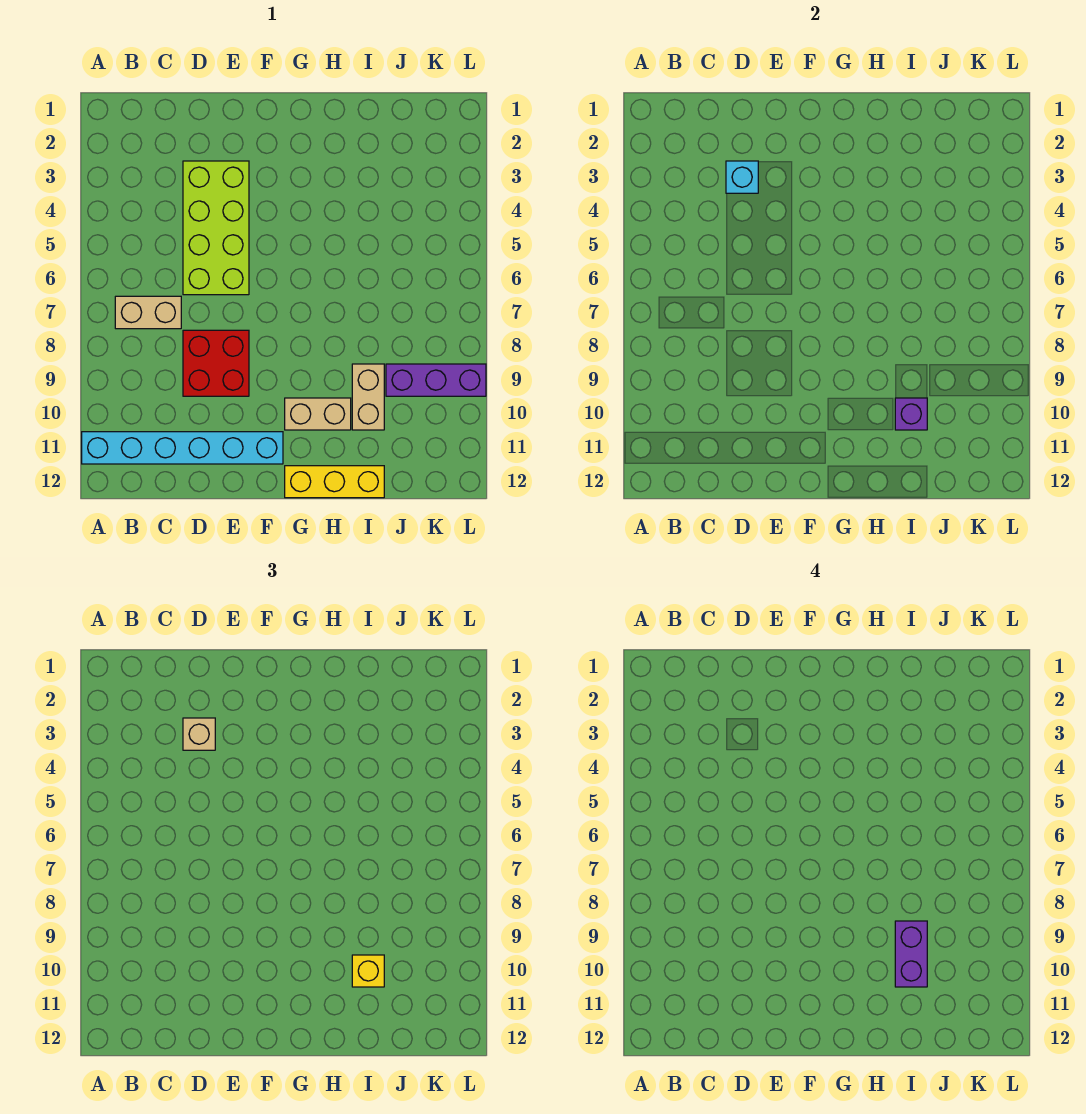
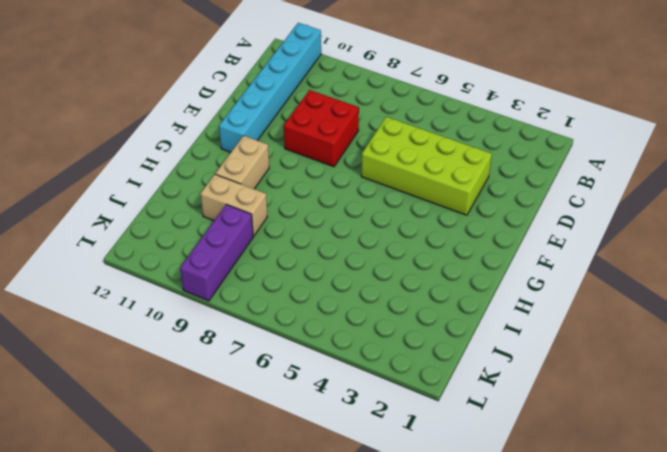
none -> tan brick B7:C7 level 1
none -> yellow brick G12:I12 level 1
none -> cyan brick D3 level 2

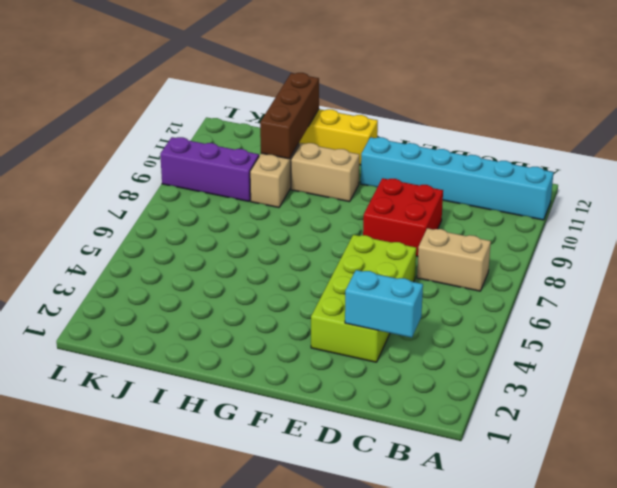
cyan brick C3:D3 level 2 -> cyan brick D3 level 2
brown brick I10:I12 level 2 -> purple brick I10 level 2
none -> tan brick D3 level 3
none -> yellow brick I10 level 3
none -> purple brick I9:I10 level 4

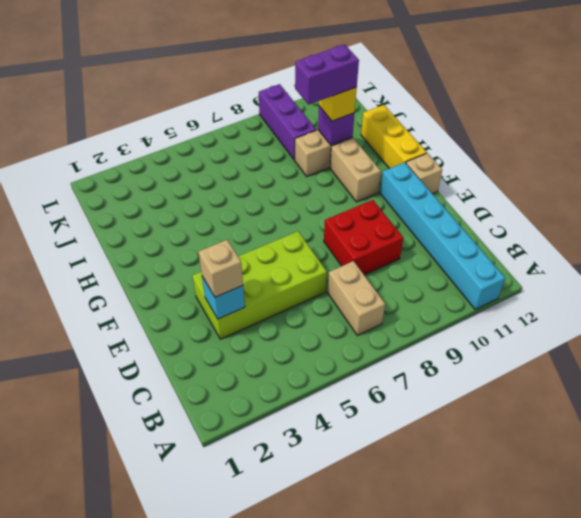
tan brick F12 level 1 -> none

